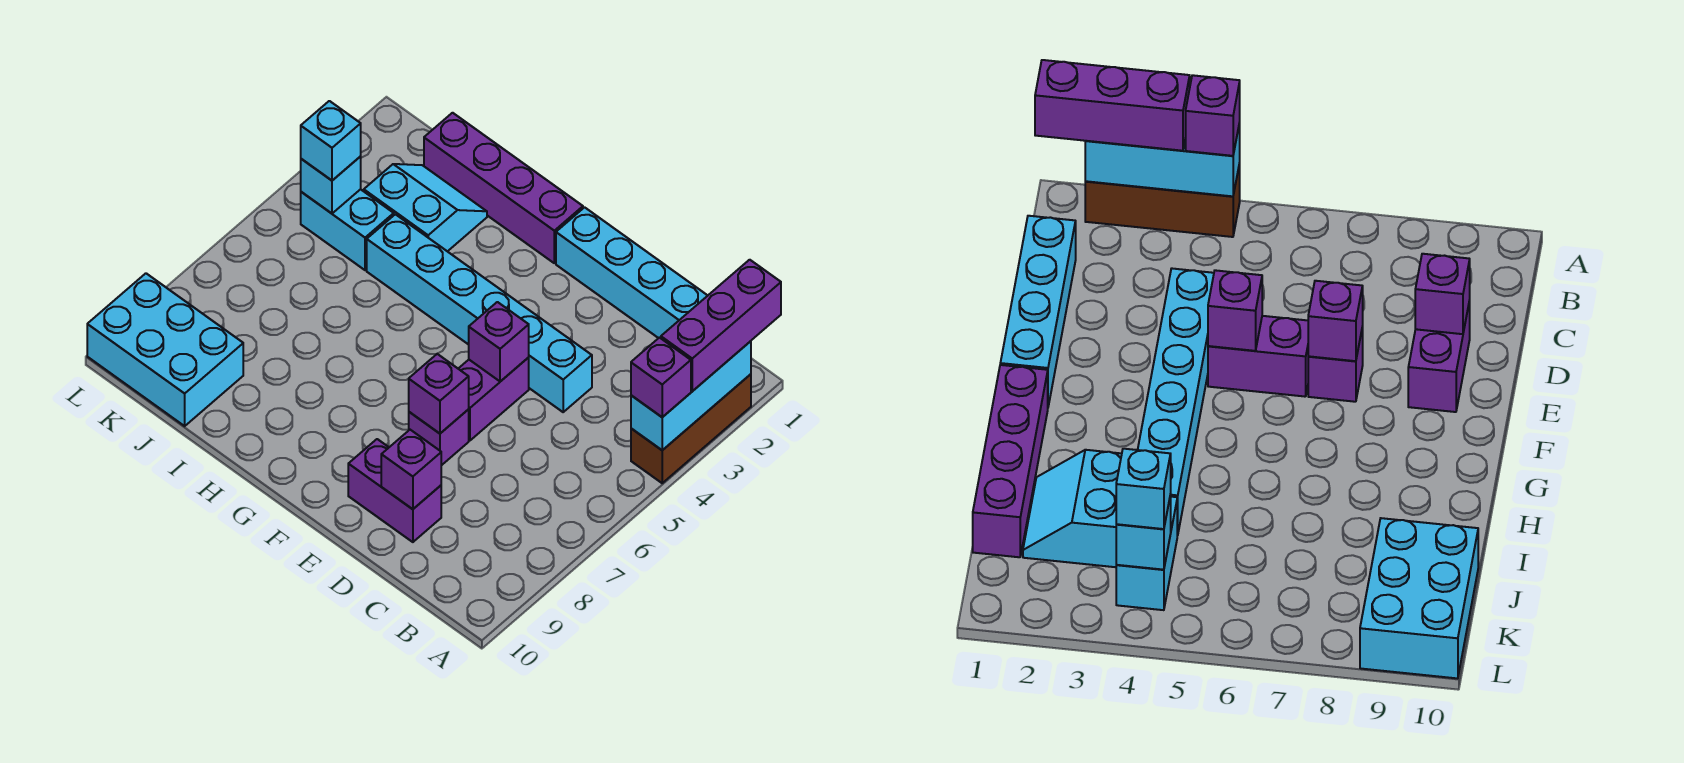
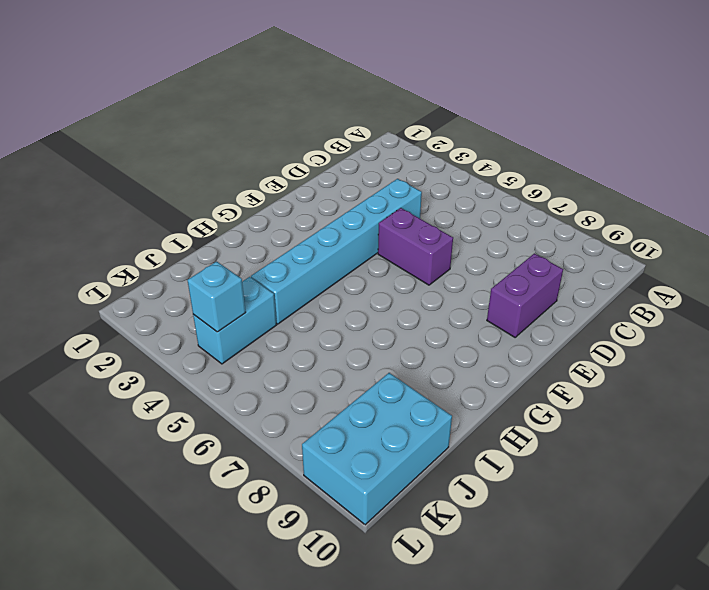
none -> brown brick A2:A4 level 1
none -> cyan brick C1:F1 level 1
none -> purple brick E7 level 1

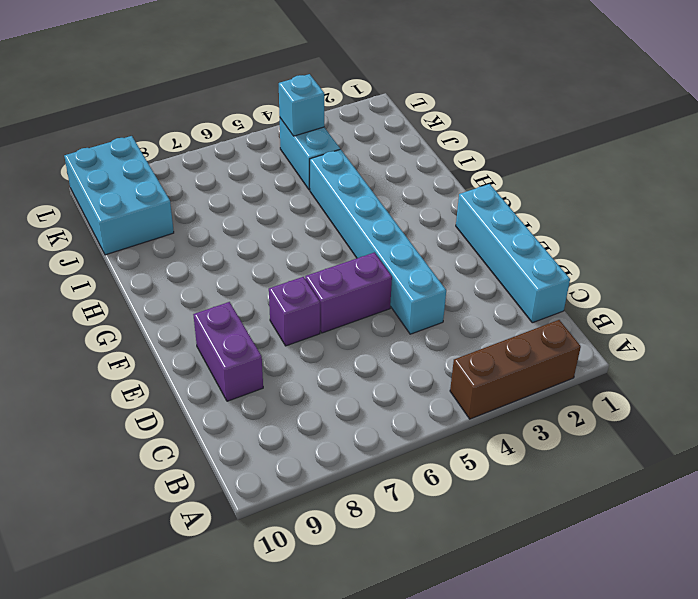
none -> purple brick G1:J1 level 1
none -> cyan slope I2:J3 level 1 top 3
none -> cyan brick A2:A4 level 2

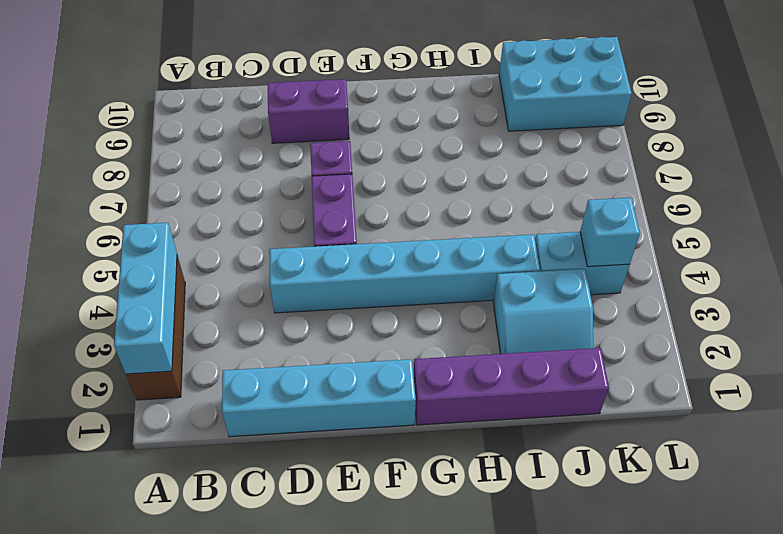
none -> purple brick D9 level 2
none -> purple brick E5 level 2
none -> purple brick E7 level 2

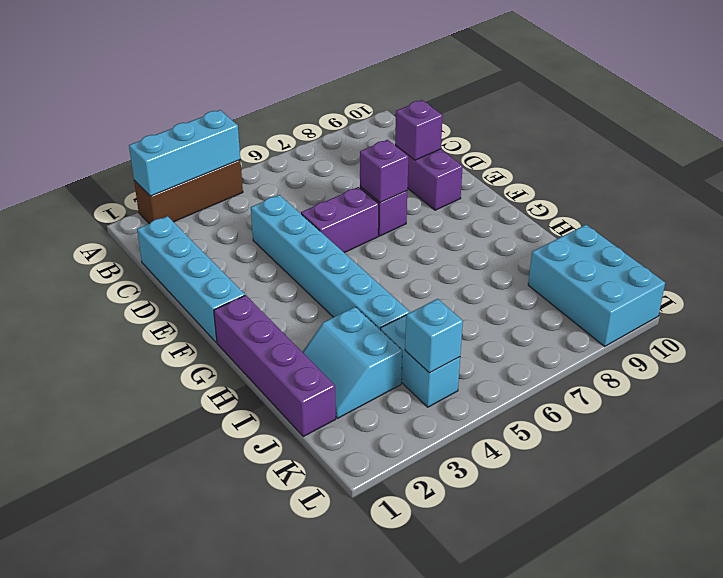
none -> purple brick E5 level 2
none -> purple brick A1:A3 level 3
none -> purple brick A4 level 3

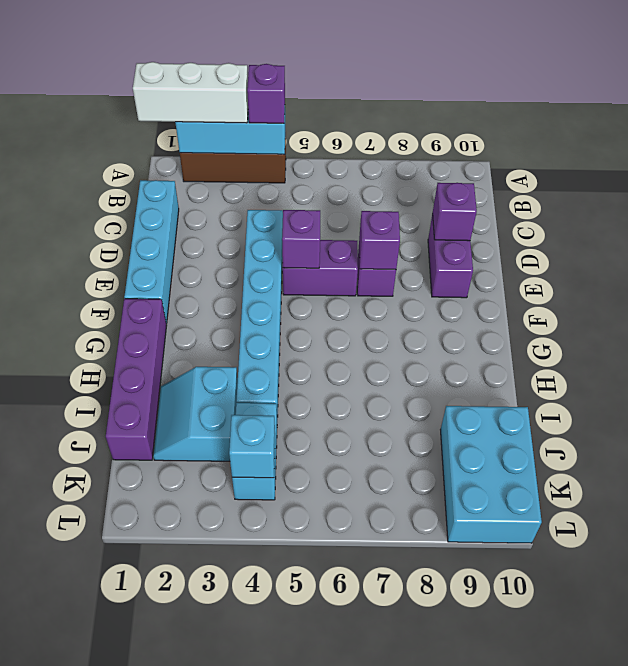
white brick A1:A3 level 3 -> purple brick A1:A3 level 3
none -> cyan brick K4 level 3

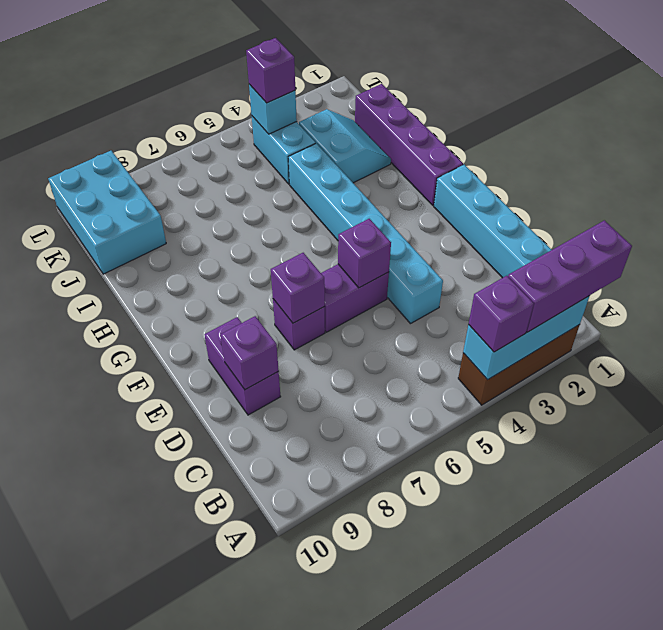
purple brick K4 level 3 -> cyan brick K4 level 3

